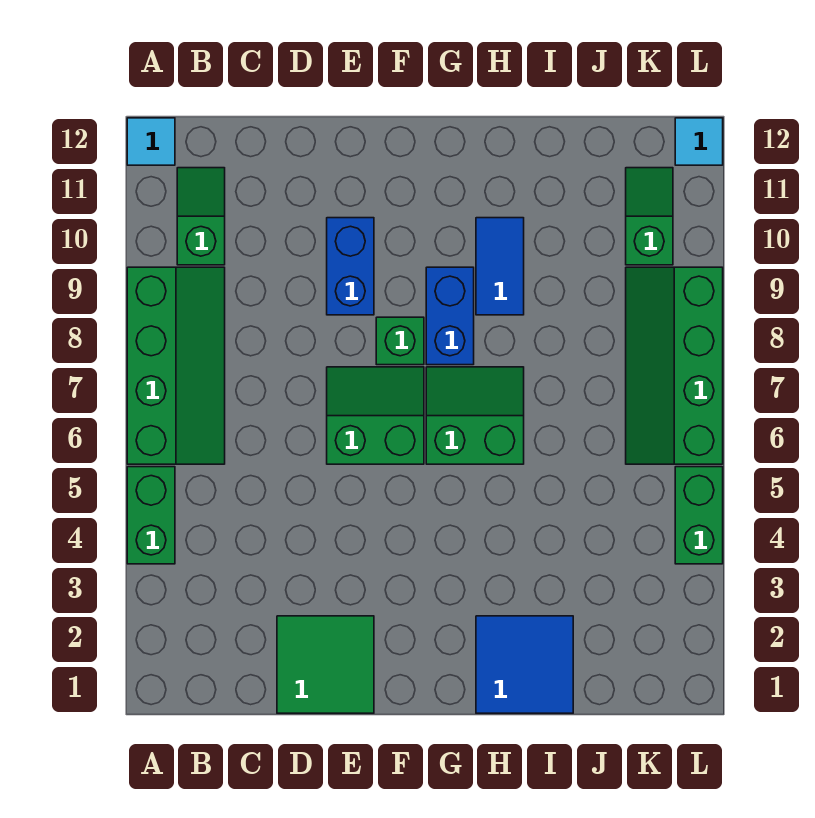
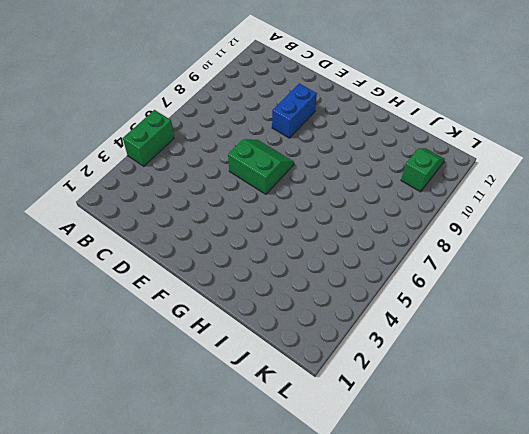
none -> green slope A6:B9 level 1 top A
none -> cyan tile A12 level 1
none -> green slope B10:B11 level 1 top 10

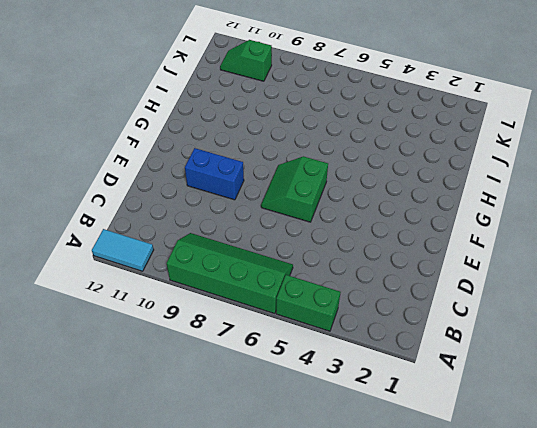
cyan tile A11:A12 level 1 -> cyan tile A12 level 1
none -> green slope B10:B11 level 1 top 10
none -> green tile D1:E2 level 1
none -> green brick F8 level 1

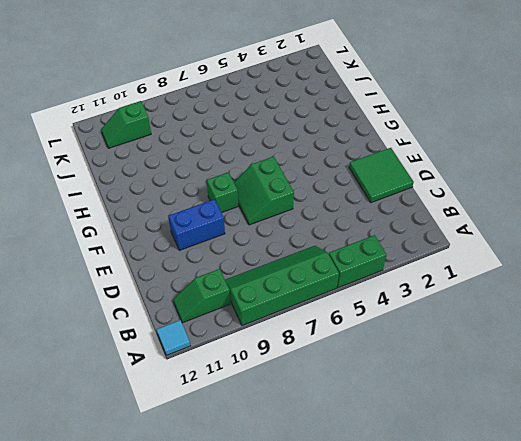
none -> green slope G6:H7 level 1 top 6
none -> blue brick G8:G9 level 1
none -> blue tile H1:I2 level 1

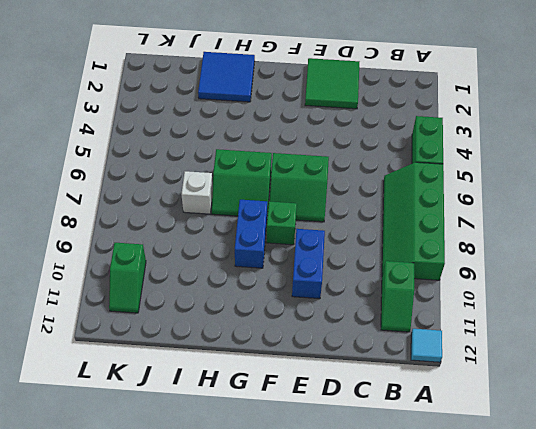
white brick I7 level 1 -> none
none -> blue tile H9:H10 level 1
none -> green slope K6:L9 level 1 top L
none -> green brick L4:L5 level 1

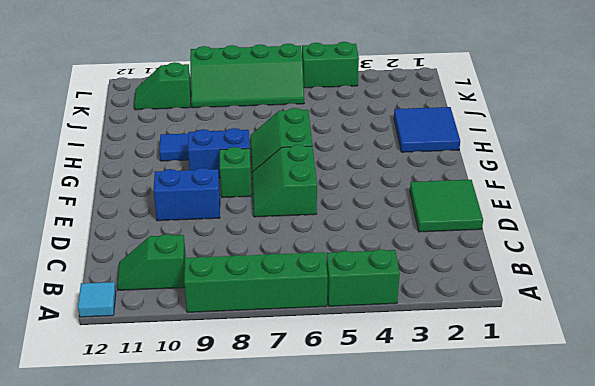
none -> cyan tile L12 level 1

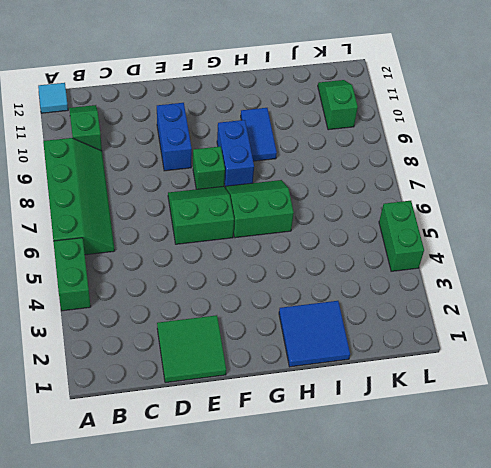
none -> green slope K6:L9 level 1 top L
none -> cyan tile L12 level 1

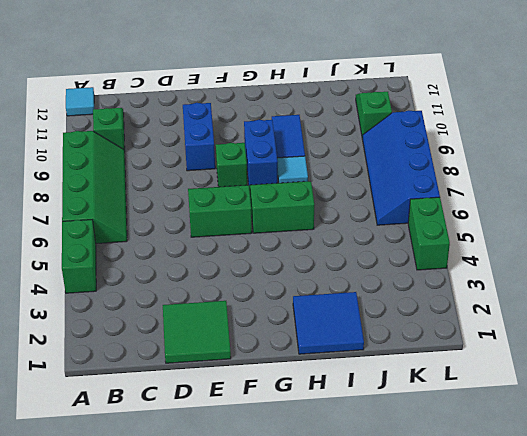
cyan tile H8 level 1 -> cyan tile L12 level 1
blue slope K6:L9 level 1 top L -> green slope K6:L9 level 1 top L

